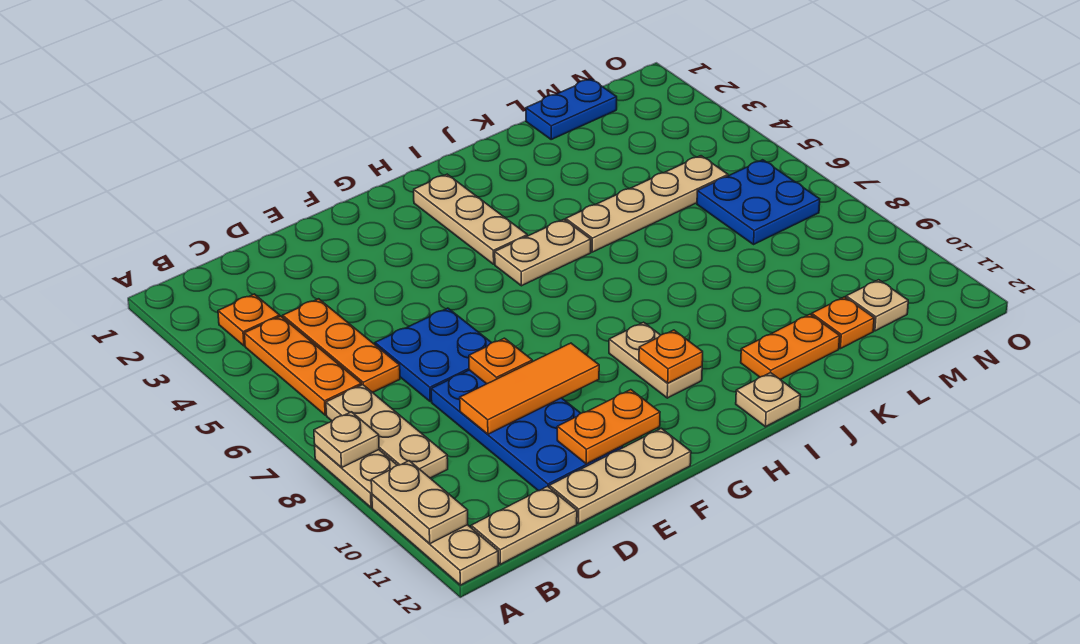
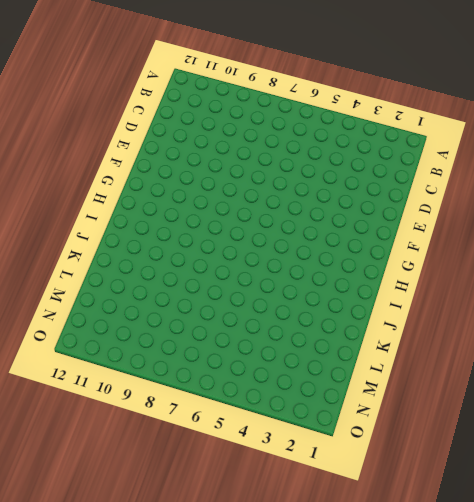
none -> tan plate A8:A9 level 1
none -> tan plate A10:A12 level 1
none -> orange plate B3 level 1

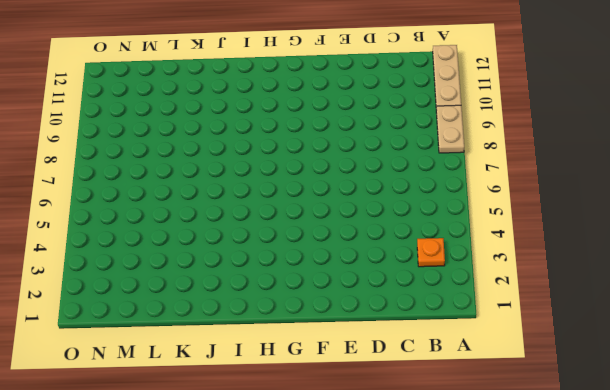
none -> orange plate B4:B6 level 1
none -> tan plate B7:B9 level 1
none -> tan plate B12:C12 level 1

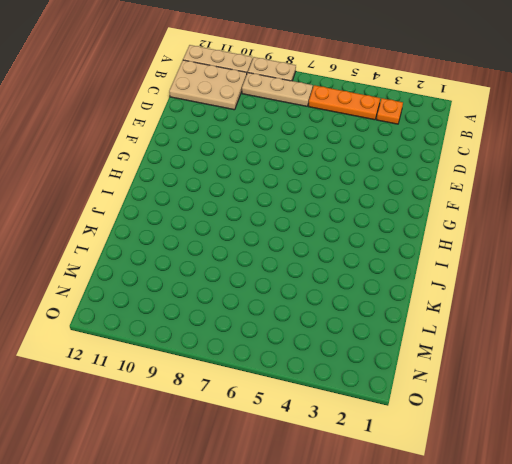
tan plate B10:C12 level 1 -> tan plate B12:C12 level 1
none -> orange plate C4:C6 level 1
none -> blue plate D6:E7 level 1
none -> blue plate D8:E11 level 1

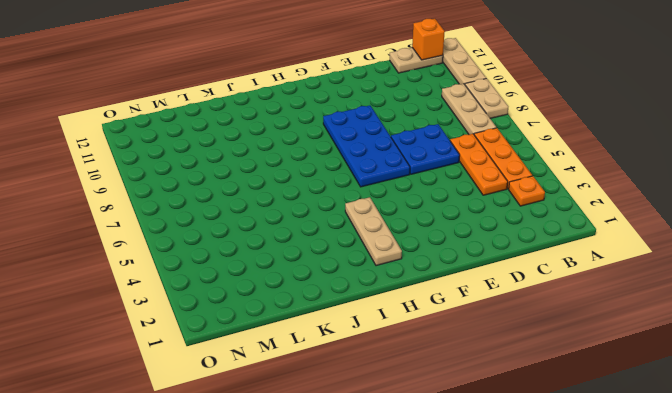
orange brick B12 level 2 -> none
blue plate F6:G9 level 1 -> blue plate D8:E11 level 1
none -> tan plate D12:F12 level 1
none -> tan plate H5:I5 level 1
none -> tan plate H9:H10 level 1

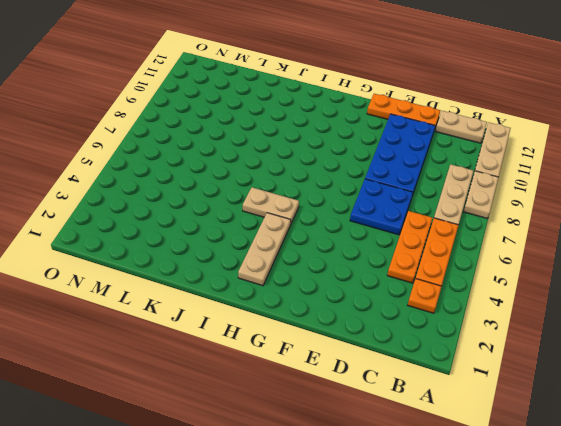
orange plate D12:F12 level 1 -> tan plate D12:F12 level 1
none -> tan plate H9:H10 level 1
none -> tan plate I12 level 1
none -> tan plate J5:M5 level 1

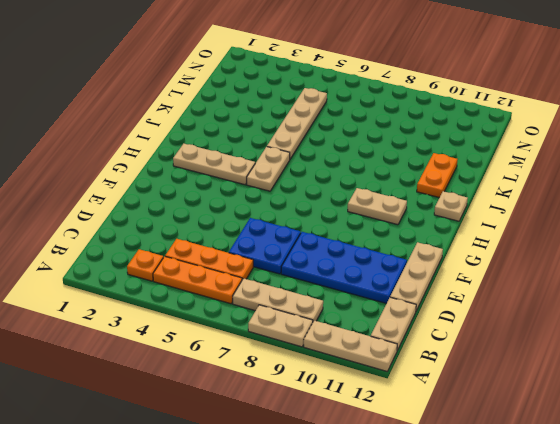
none -> blue plate L1:M1 level 1
none -> orange plate L11 level 1
none -> blue plate M6:N7 level 1

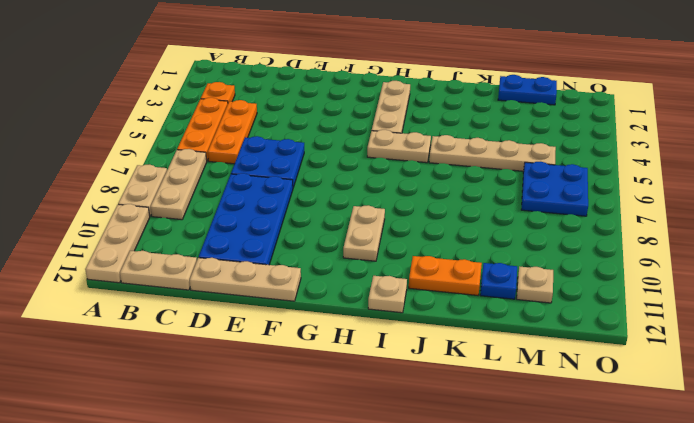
blue plate L11 level 1 -> orange plate L11 level 1
none -> tan plate A8 level 2
none -> tan plate A10:A11 level 2
none -> orange tile D9:F9 level 2

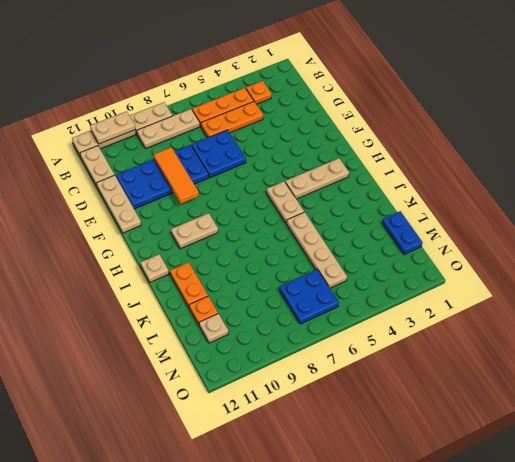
none -> tan plate A8 level 2
none -> orange plate E8 level 2
none -> orange plate E11:F11 level 2

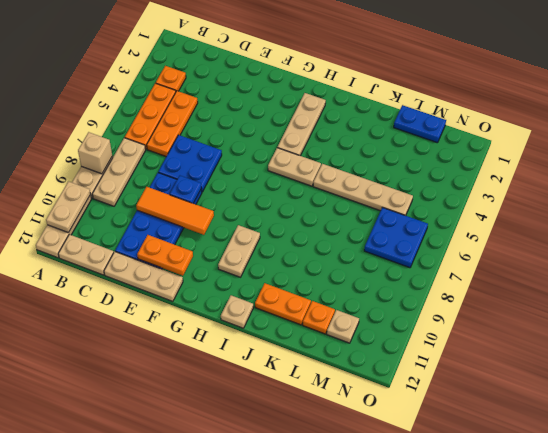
tan brick A8 level 2 -> tan plate A8 level 2
blue plate E8 level 2 -> orange plate E8 level 2
none -> orange plate H10 level 2

